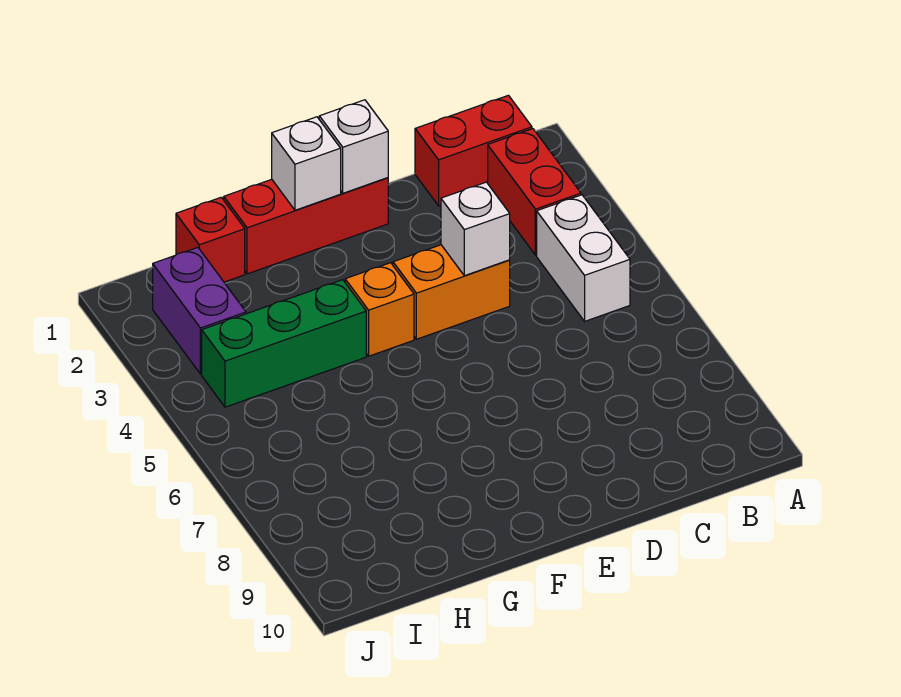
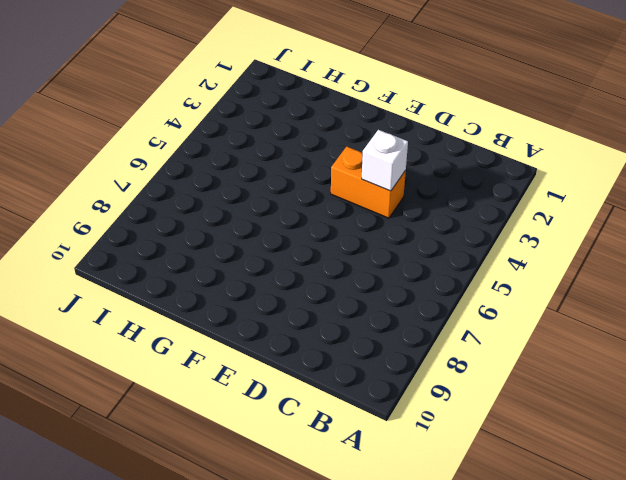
none -> red brick B1:C1 level 1
none -> red brick B2:B3 level 1
none -> white brick B4:B5 level 1

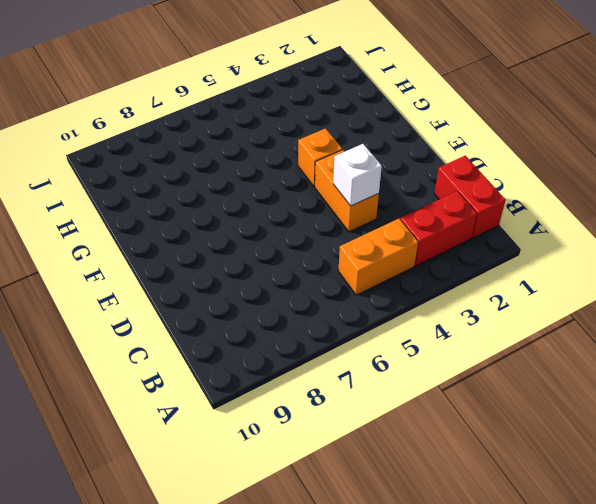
orange brick B4:B5 level 1 -> white brick B4:B5 level 1
none -> red brick E1:G1 level 1
none -> green brick G4:I4 level 1
none -> red brick H1 level 1

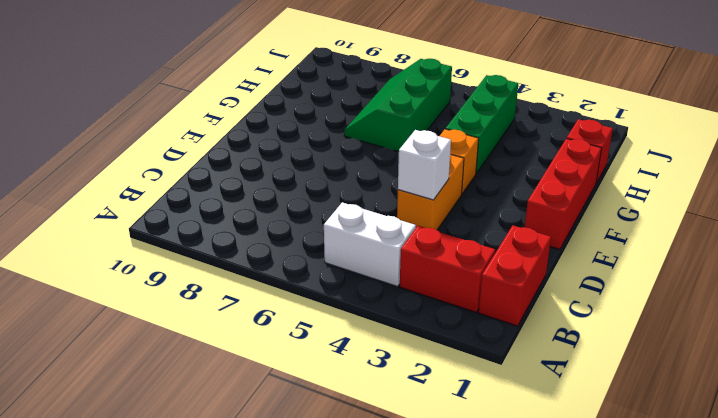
green slope G6:I7 level 1 top 6 -> none
none -> purple brick I2:I3 level 1
none -> white brick E1 level 2
none -> white brick F1 level 2

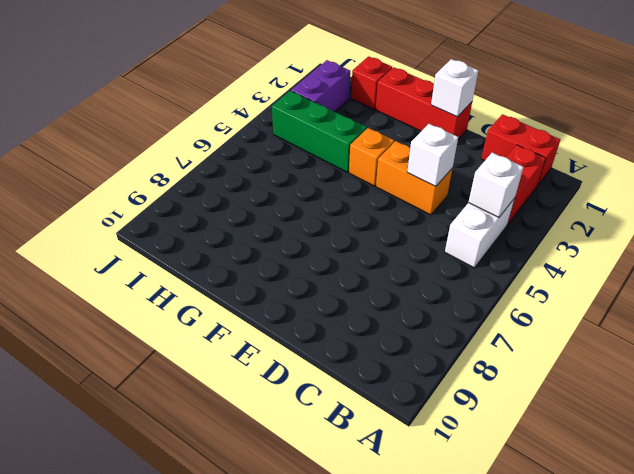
white brick B4 level 2 -> white brick F1 level 2

